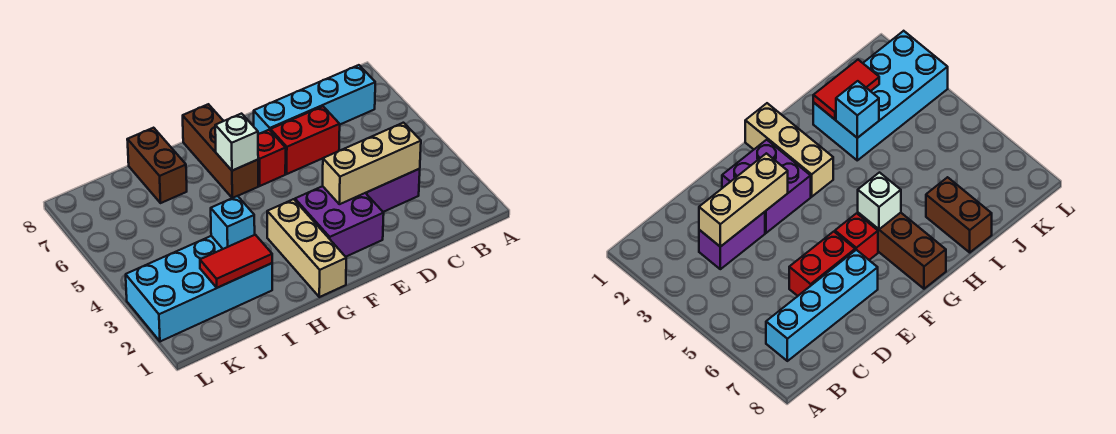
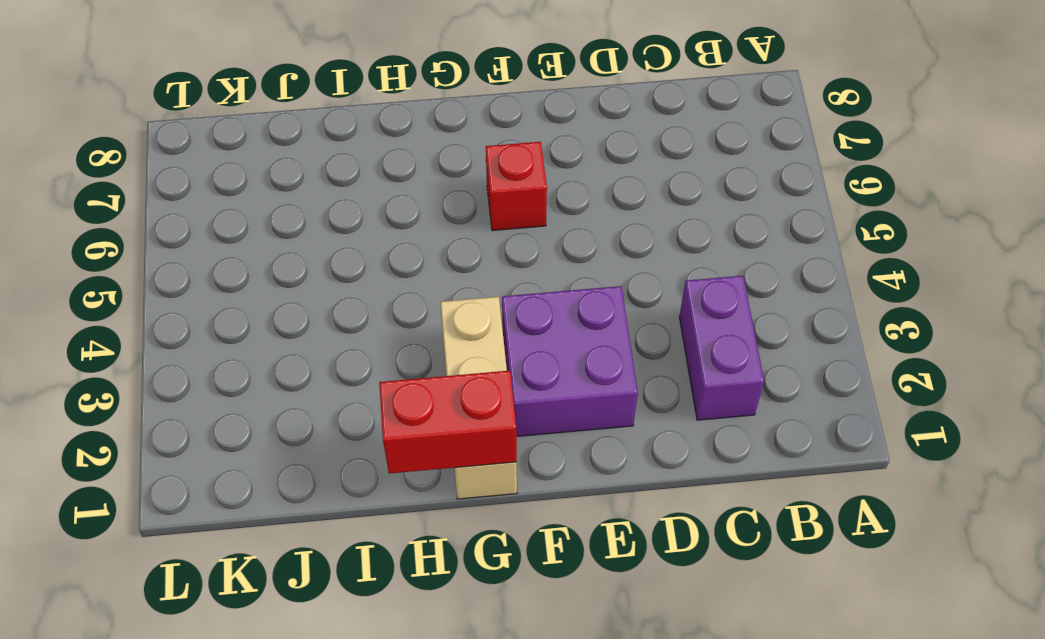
purple brick C2:C3 level 1 -> purple brick C3:D3 level 1
red brick G1:H1 level 2 -> red brick D6:E6 level 1
none -> cyan brick B7:E7 level 1
none -> brown brick G6:G8 level 1
none -> cyan brick I2:L3 level 1

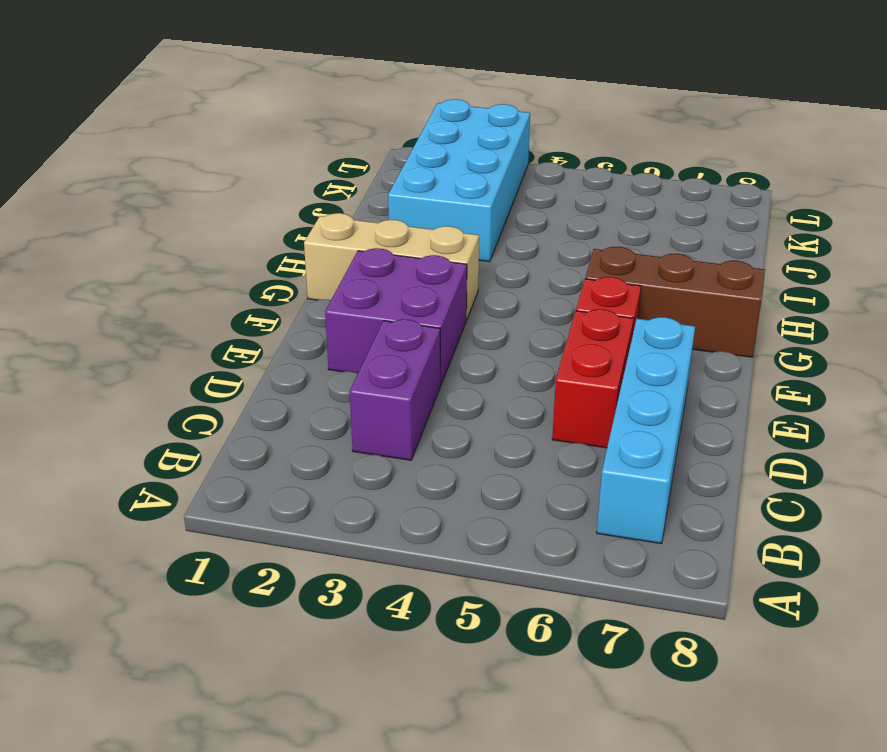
none -> brown brick I7:I8 level 1
none -> tan brick C3:E3 level 2
none -> white brick G6 level 2

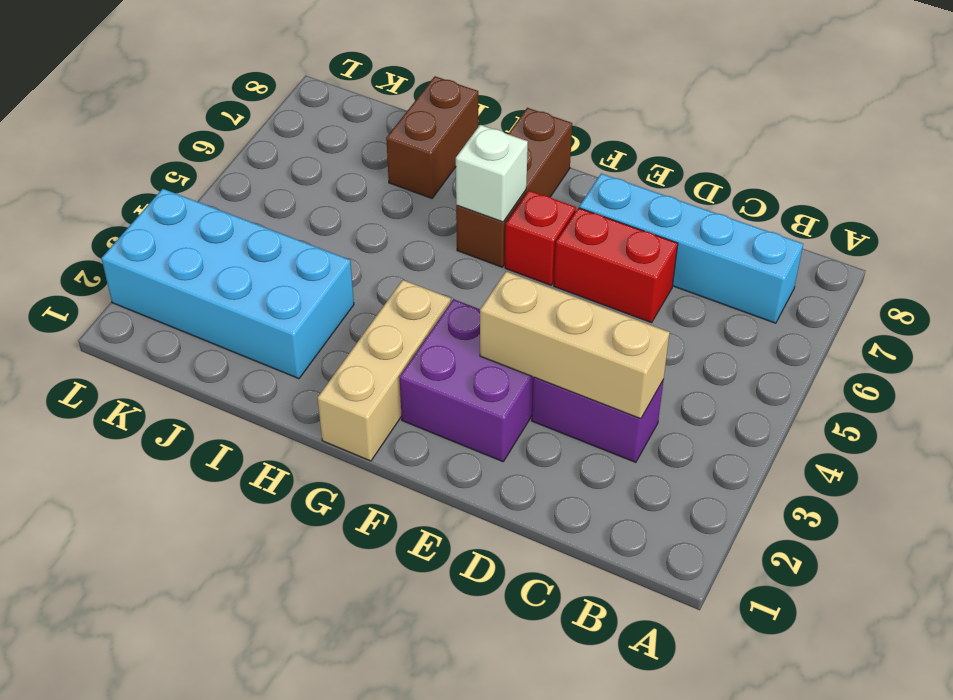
none -> red tile I2:J2 level 2
none -> cyan brick I3 level 2

